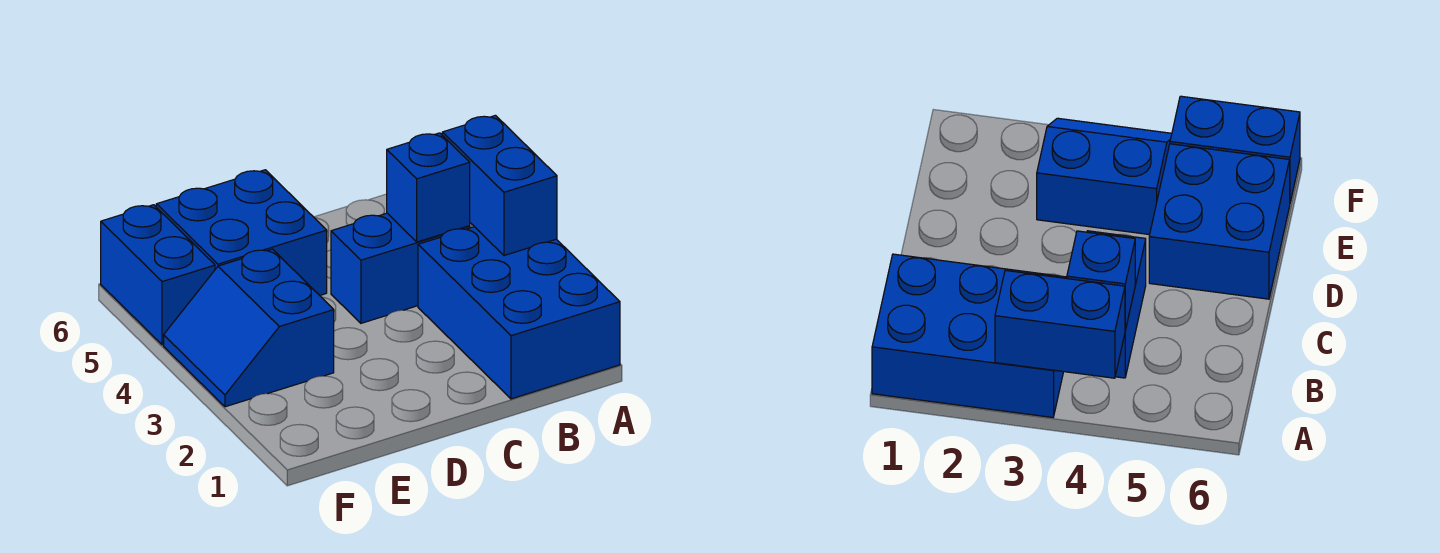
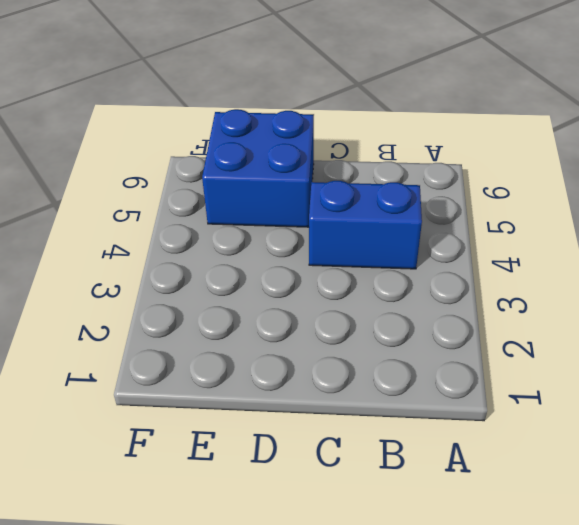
none -> blue brick A1:B3 level 1
none -> blue slope E3:F4 level 1 top E

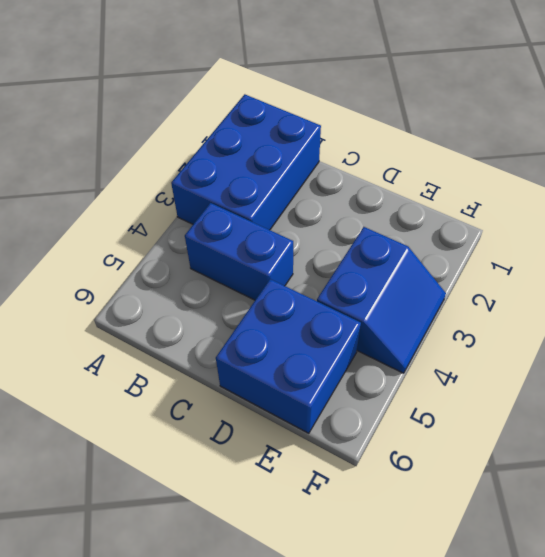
none -> blue brick F5:F6 level 1
none -> blue brick A3:A4 level 2

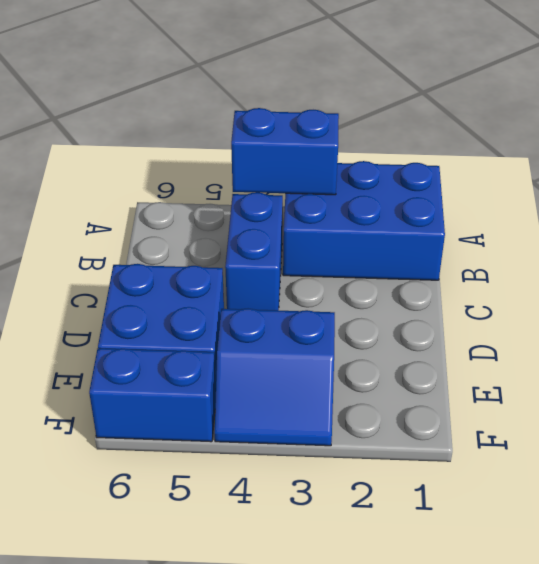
none -> blue brick B4 level 2

